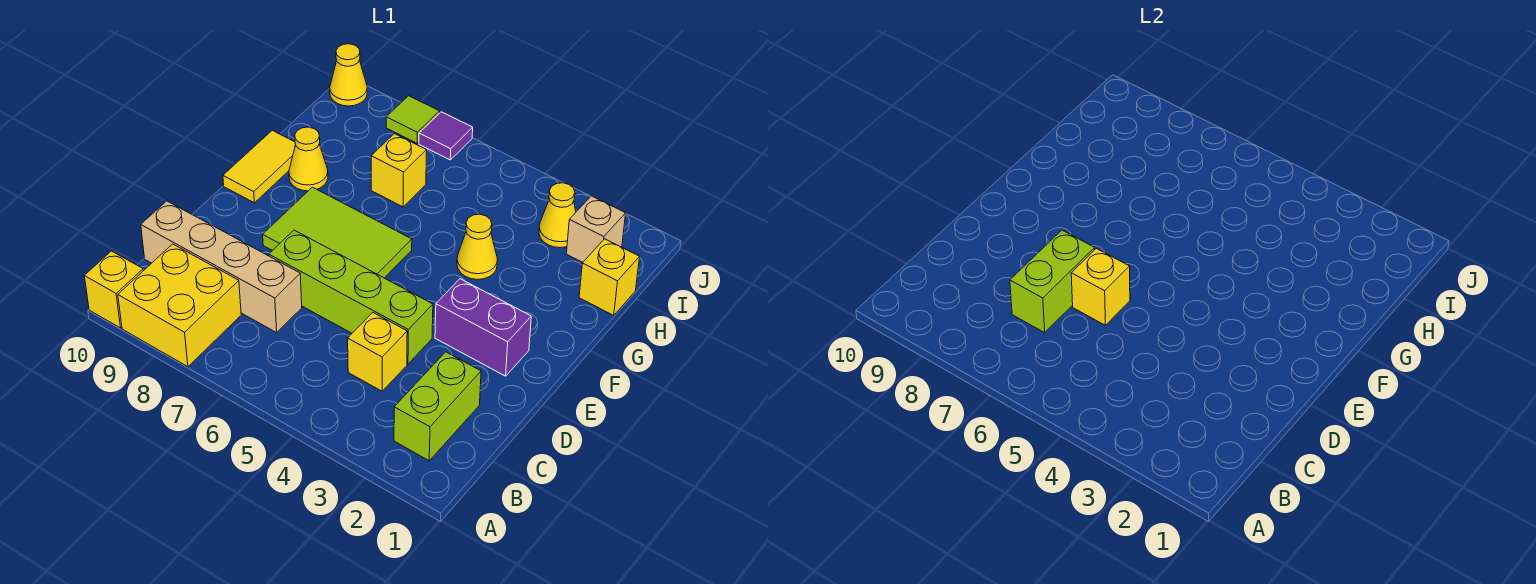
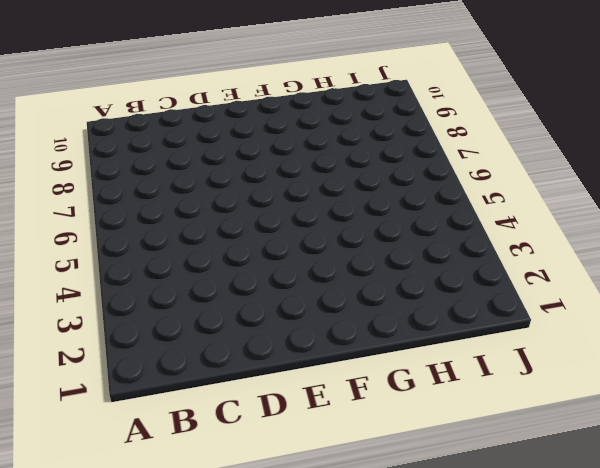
none -> yellow brick A8:B9 level 1
none -> yellow brick A10 level 1
none -> lime brick B2:C2 level 1

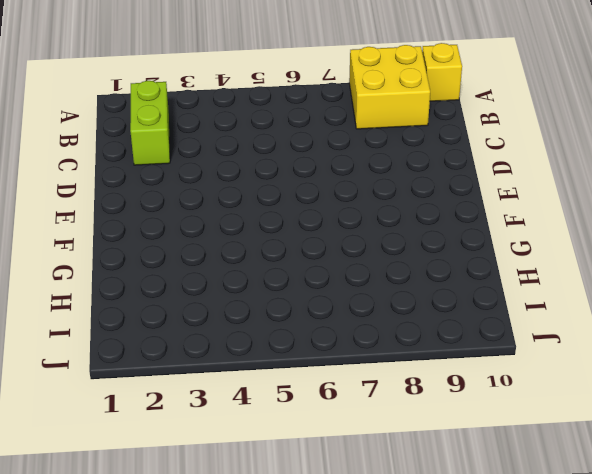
none -> yellow brick C4 level 1
none -> tan brick C7:C10 level 1
none -> lime brick D4:D7 level 1

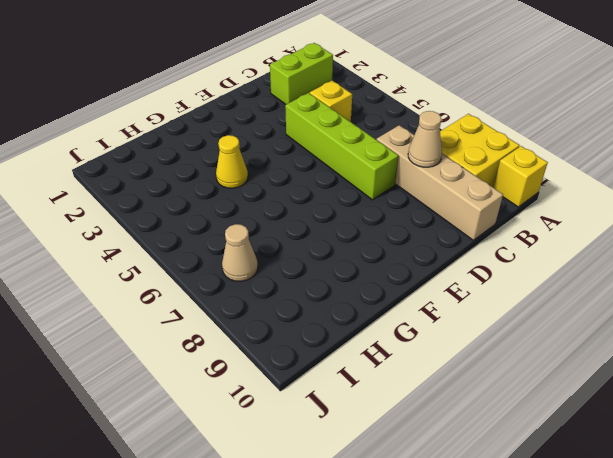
tan cone C8 level 2 -> none
tan cone I7 level 1 -> none
none -> purple brick E2:E3 level 1
none -> lime tile E6:F8 level 1
none -> yellow tile F10:G10 level 1

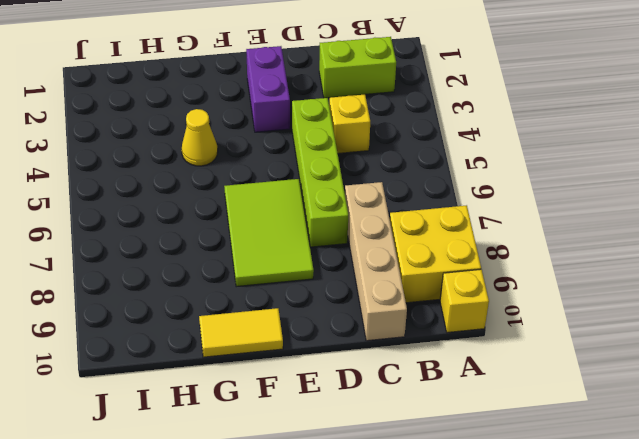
none -> yellow cone G9 level 1
none -> yellow brick H1 level 1
none -> yellow brick H7 level 1

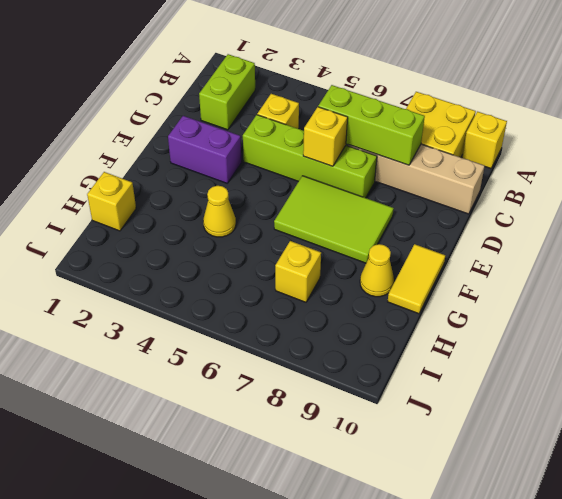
lime brick C6:C8 level 2 -> lime brick C7:D7 level 2
none -> tan brick I2 level 1
none -> yellow cone I3 level 1
none -> purple tile J7 level 1

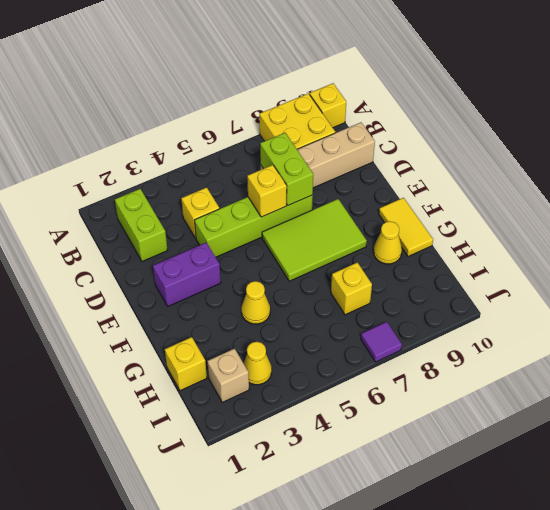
none -> lime tile J8 level 1
none -> yellow cone J10 level 1

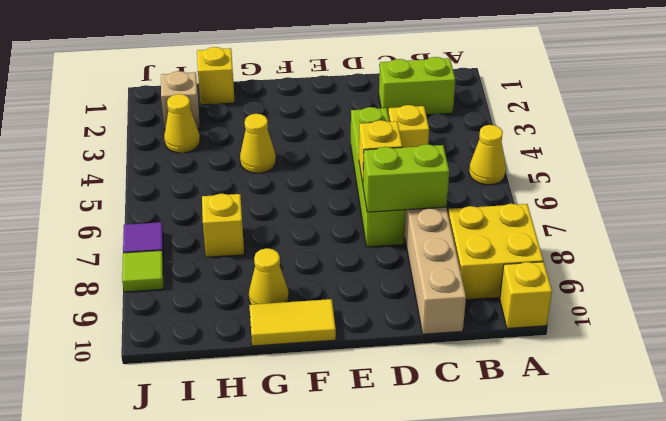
yellow cone A5 level 1 -> yellow cone J10 level 1
none -> purple brick E2:E3 level 1
none -> lime tile E6:F8 level 1

